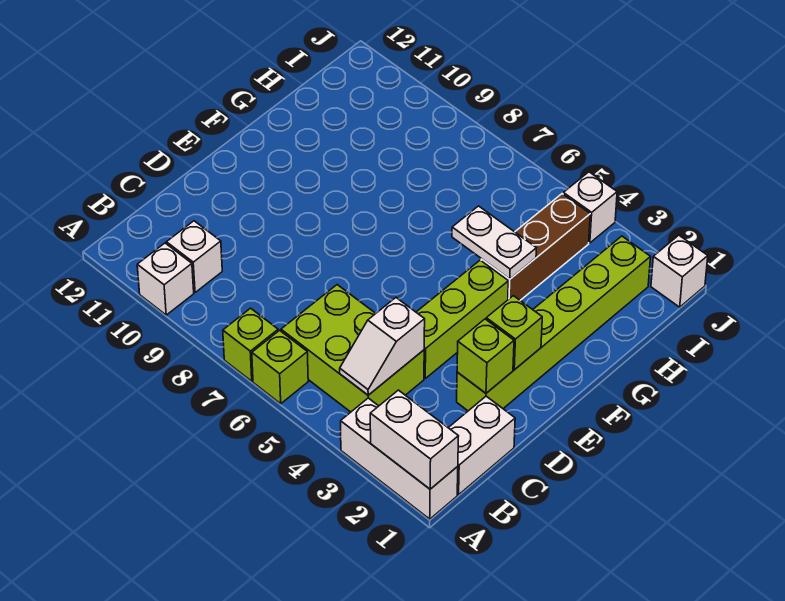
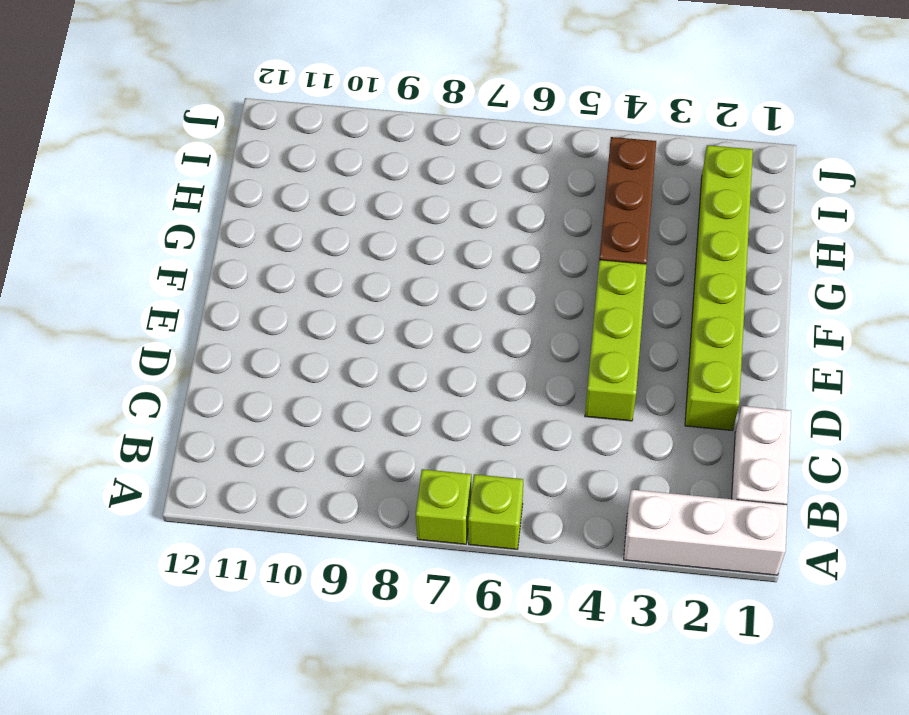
none -> white brick A10 level 1
none -> lime brick B4:C6 level 1
none -> white brick B10 level 1

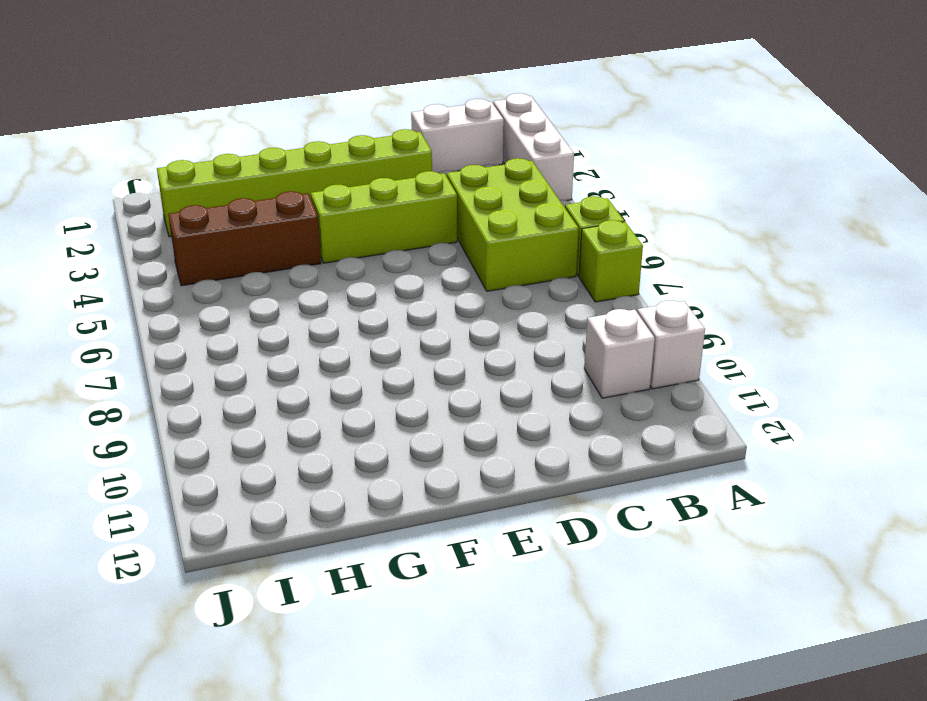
none -> white brick J1 level 1
none -> white brick J4 level 1
none -> white brick A1:A2 level 2

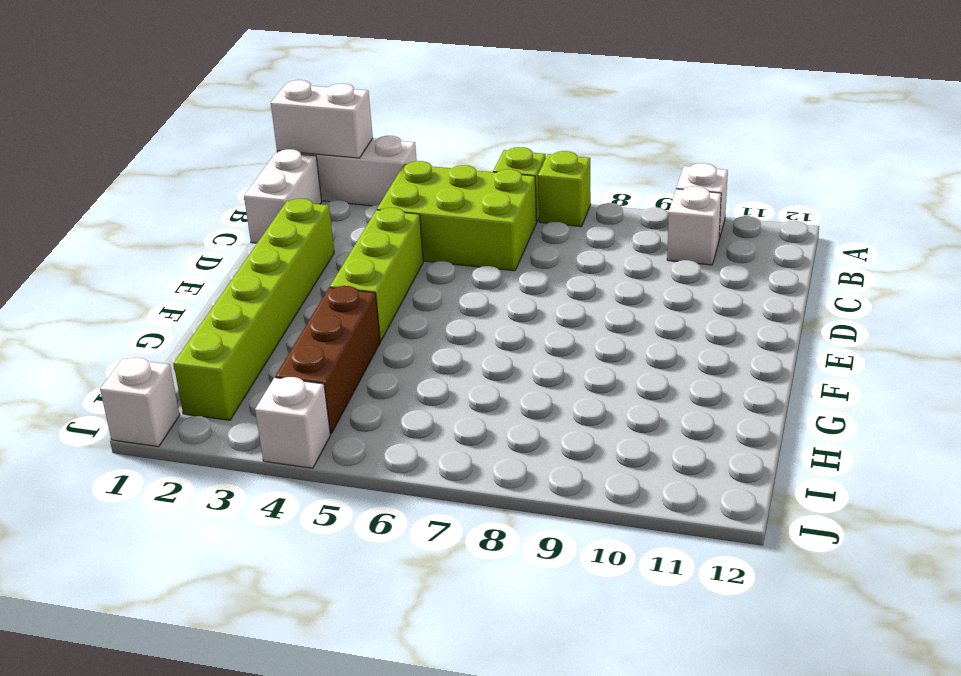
none -> white slope B4:C4 level 2 top C
none -> lime brick D2 level 2
none -> lime brick E2 level 2

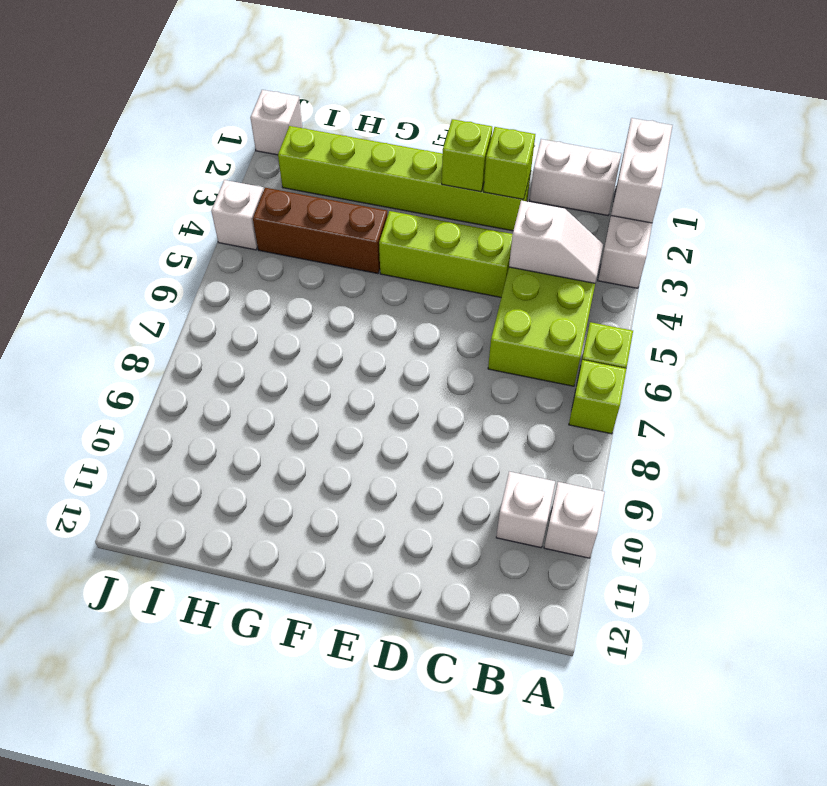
none -> white plate G4:G5 level 2

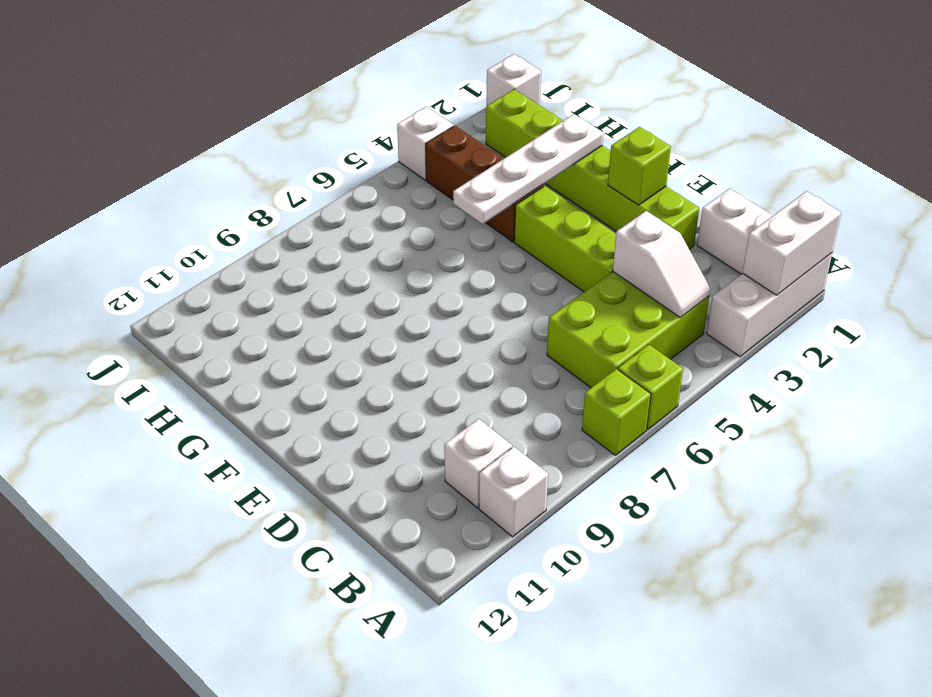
white plate G2:G5 level 2 -> white plate G4:G5 level 2
none -> lime brick D2 level 2

